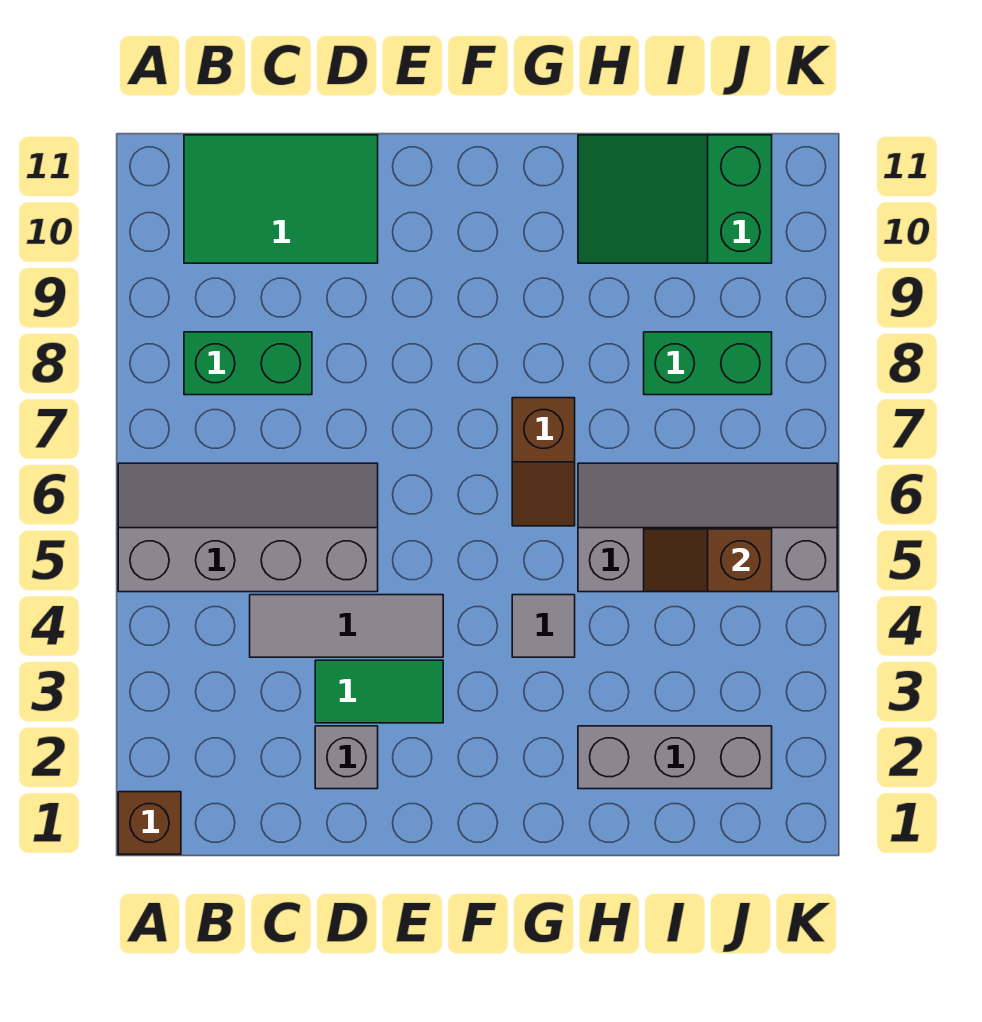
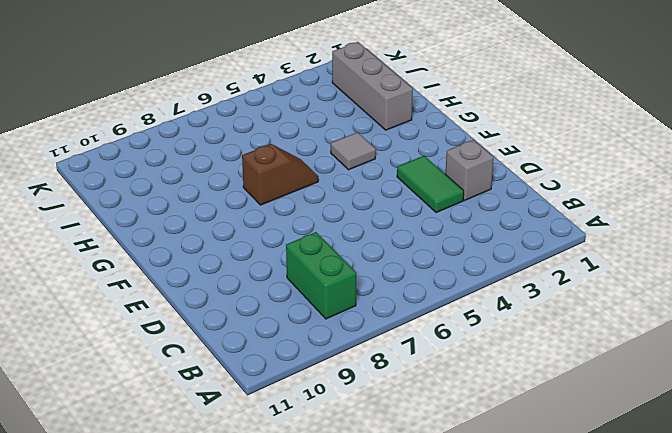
none -> brown brick A1 level 1
none -> grey slope A5:D6 level 1 top 5
none -> green tile B10:D11 level 1

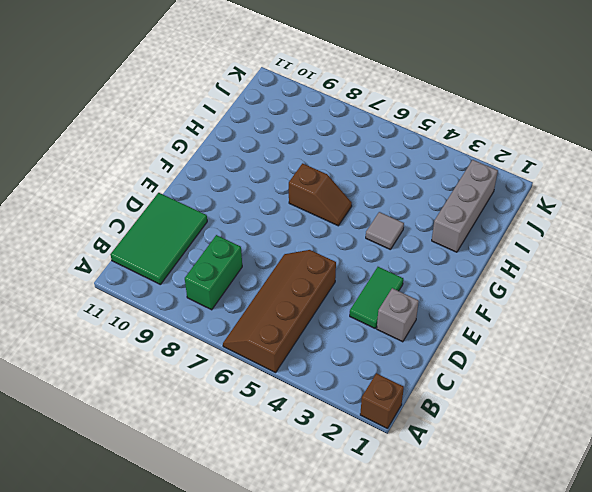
brown slope A5:D6 level 1 top 5 -> grey slope A5:D6 level 1 top 5
none -> grey tile C4:E4 level 1
none -> grey slope H5:K6 level 1 top 5
none -> green slope H10:J11 level 1 top J

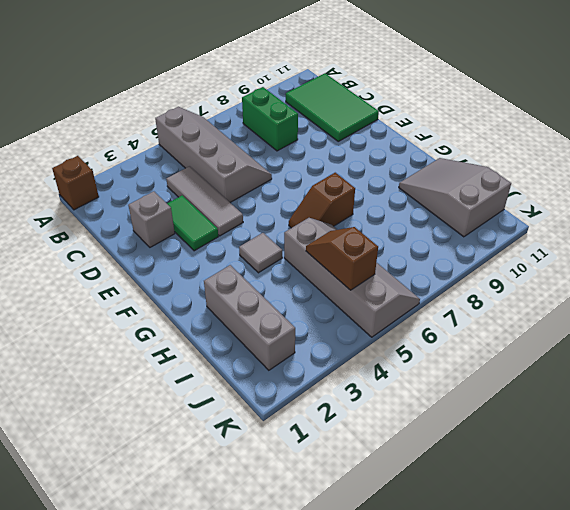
grey slope H10:J11 level 1 top J -> green slope H10:J11 level 1 top J
none -> green brick I8:J8 level 1

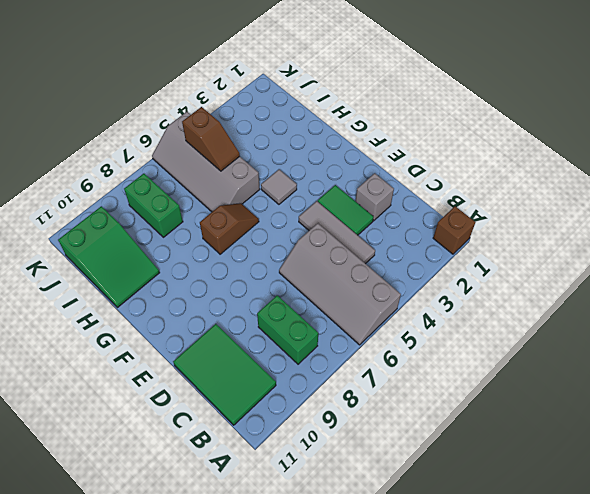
none -> grey brick H2:J2 level 1

